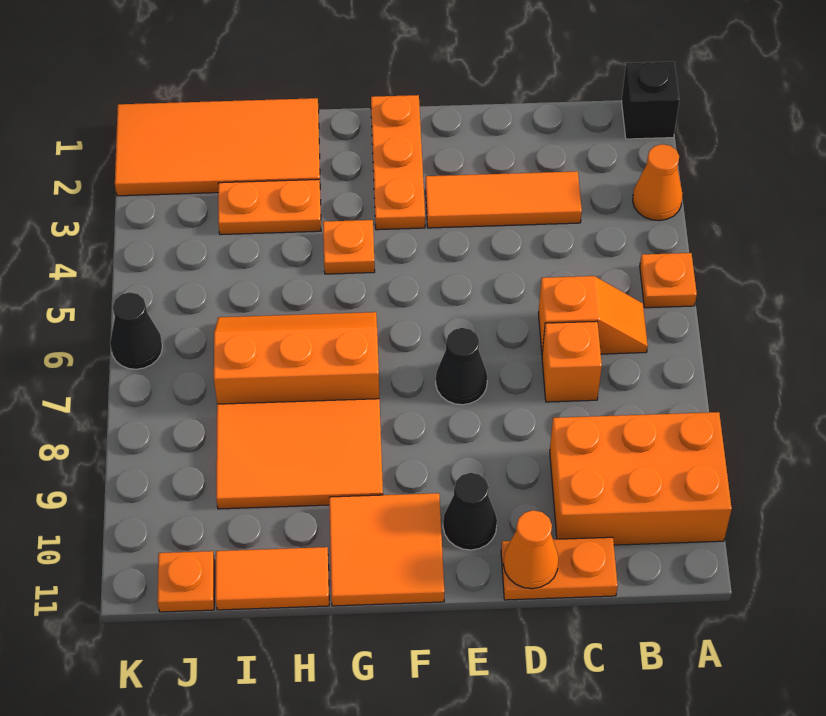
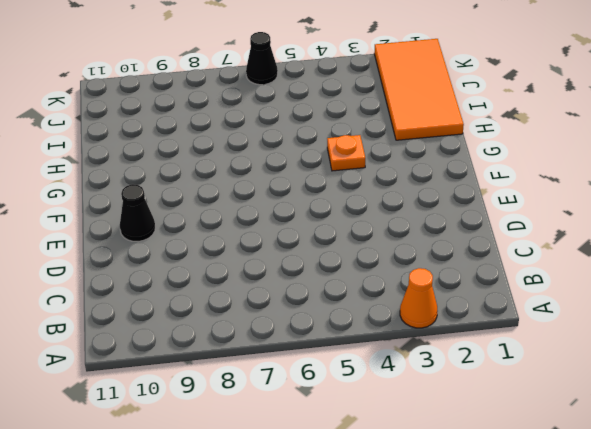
none -> black brick A1 level 1
none -> orange plate A5 level 1
none -> orange brick A9:C10 level 1

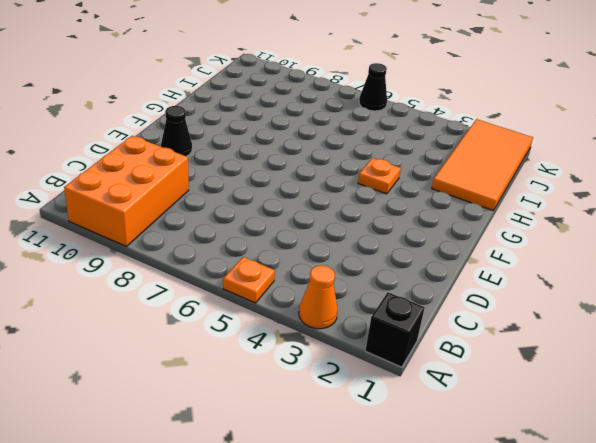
none -> orange slope B6:C6 level 1 top C
none -> orange tile C3:E3 level 1
none -> orange brick C7 level 1

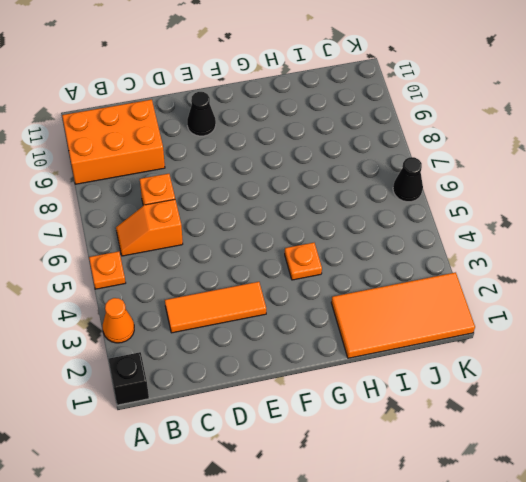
none -> orange plate C11:D11 level 1
none -> black cone E7 level 1
none -> orange plate F1:F3 level 1

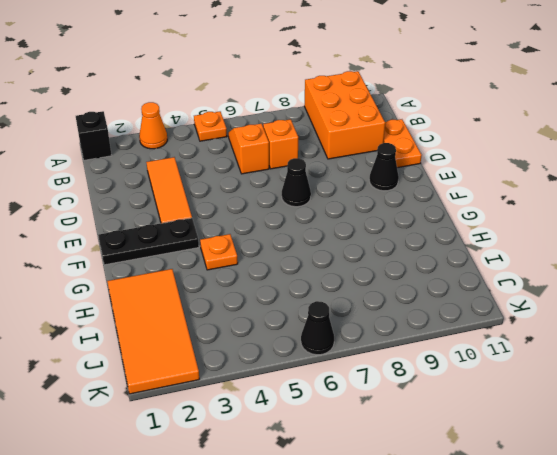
black plate F1:F3 level 1 -> orange plate F1:F3 level 1
none -> orange tile F10:G11 level 1
none -> orange slope G6:I7 level 1 top 7
none -> orange tile G8:I9 level 1

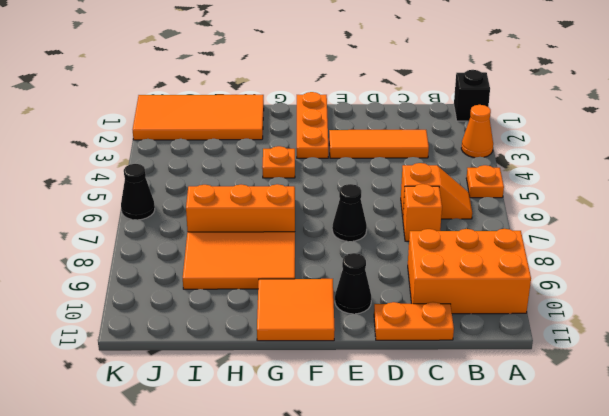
none -> orange plate H3:I3 level 1
none -> orange tile H11:I11 level 1
none -> orange plate J11 level 1

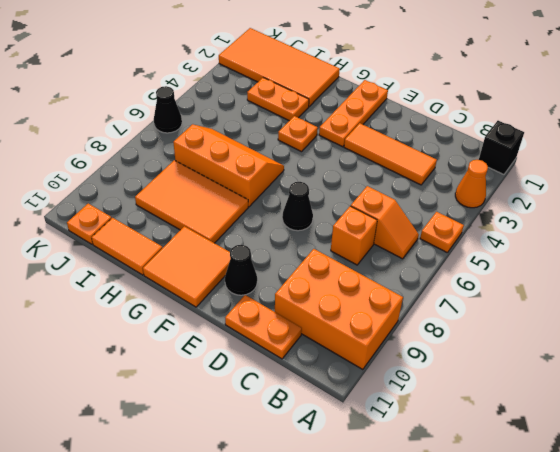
none -> orange cone D11 level 2

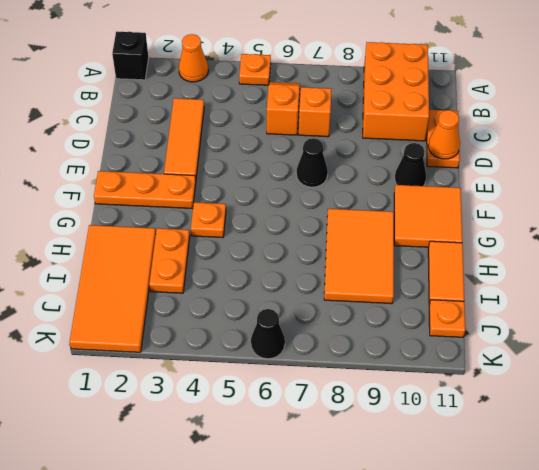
none -> orange slope G6:I7 level 1 top 7

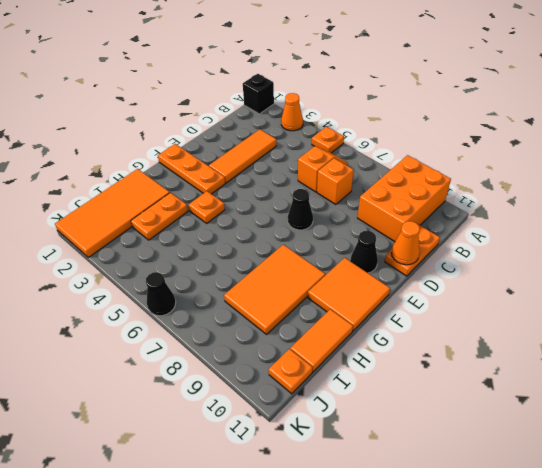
none -> orange slope G6:I7 level 1 top 7

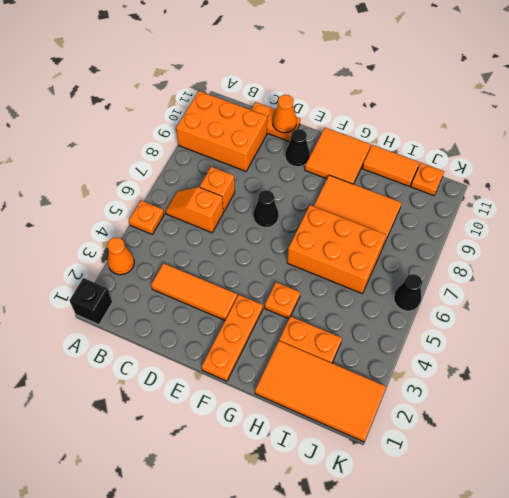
orange brick G6:I7 level 1 -> orange slope G6:I7 level 1 top 7

